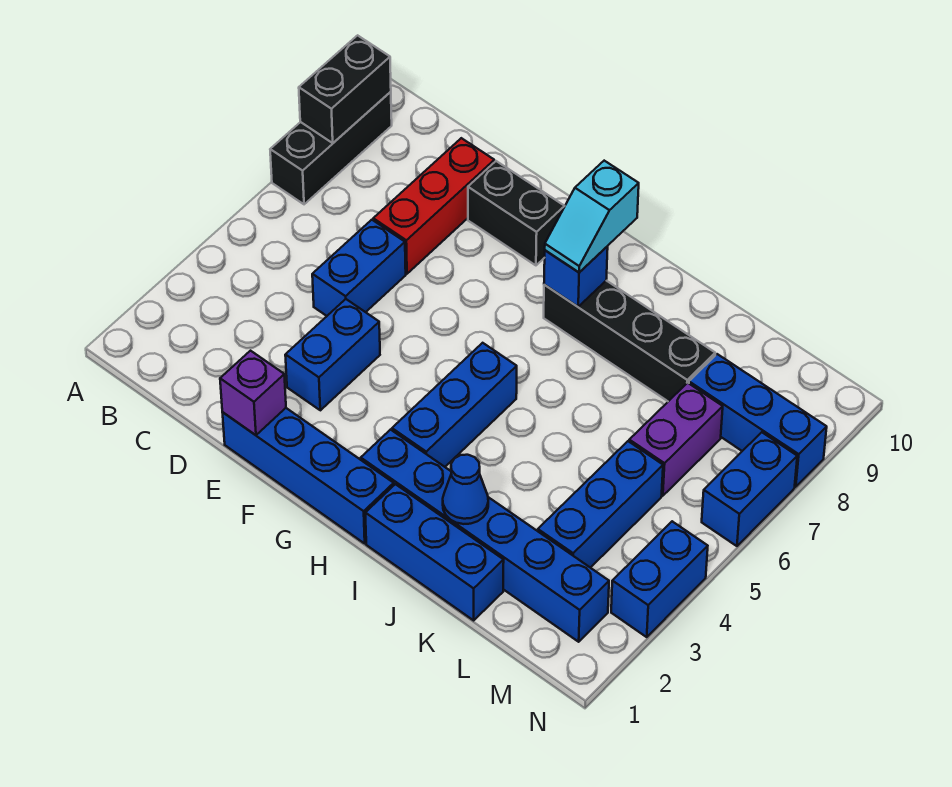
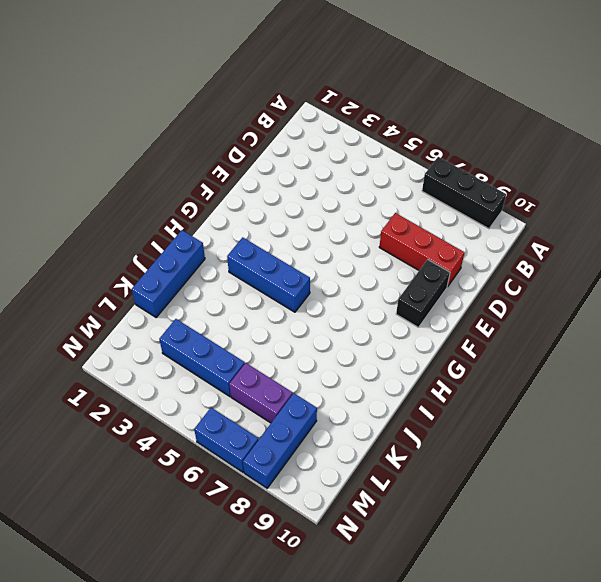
none -> blue brick D5:D6 level 1
none -> blue brick E1:H1 level 1
none -> blue brick E3:E4 level 1

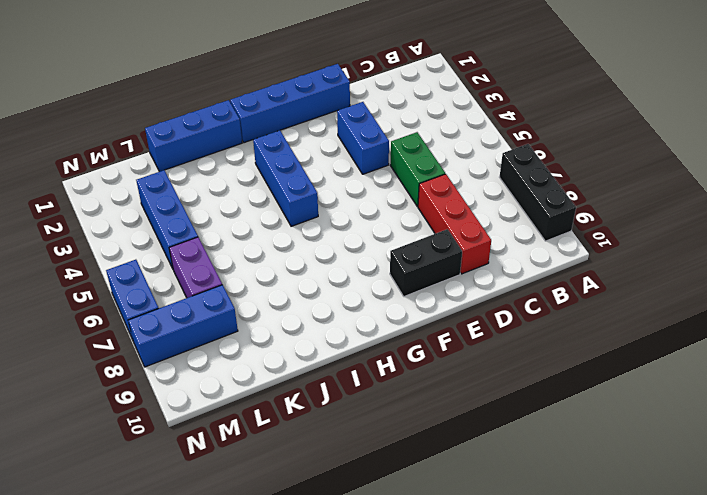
green brick D5:D6 level 1 -> blue brick D5:D6 level 1
none -> blue brick H2:M2 level 1
none -> black brick H8:K8 level 1
none -> blue brick N3:N4 level 1

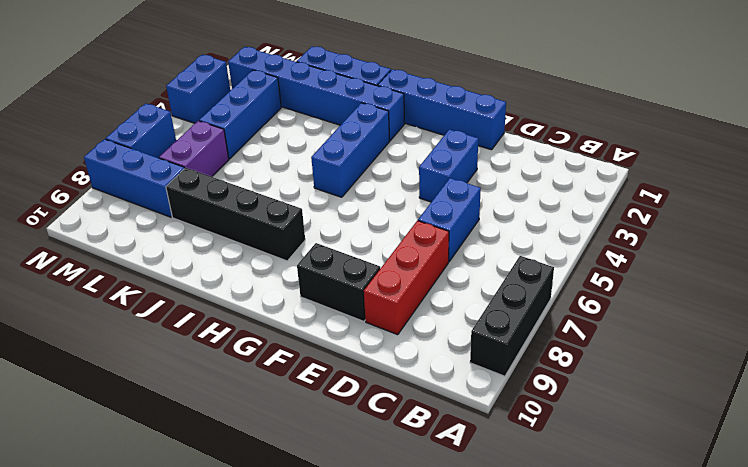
none -> black brick A8:A9 level 2
none -> purple brick E1 level 2
none -> blue brick H8 level 2

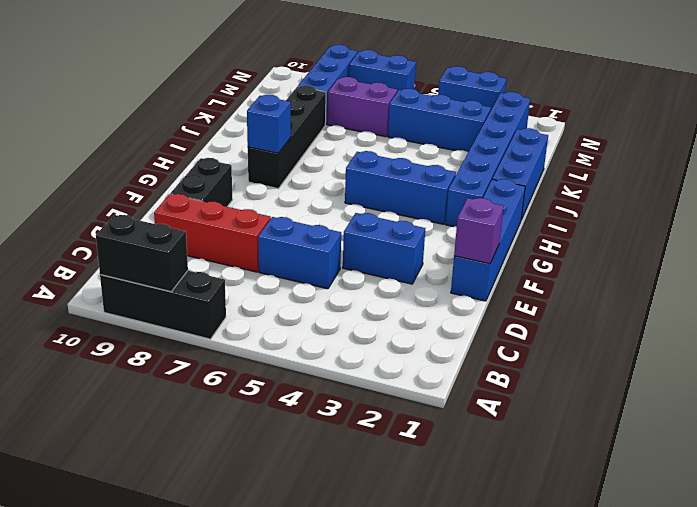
none -> blue cone J2 level 2
none -> cyan slope H8:H9 level 3 top 9

